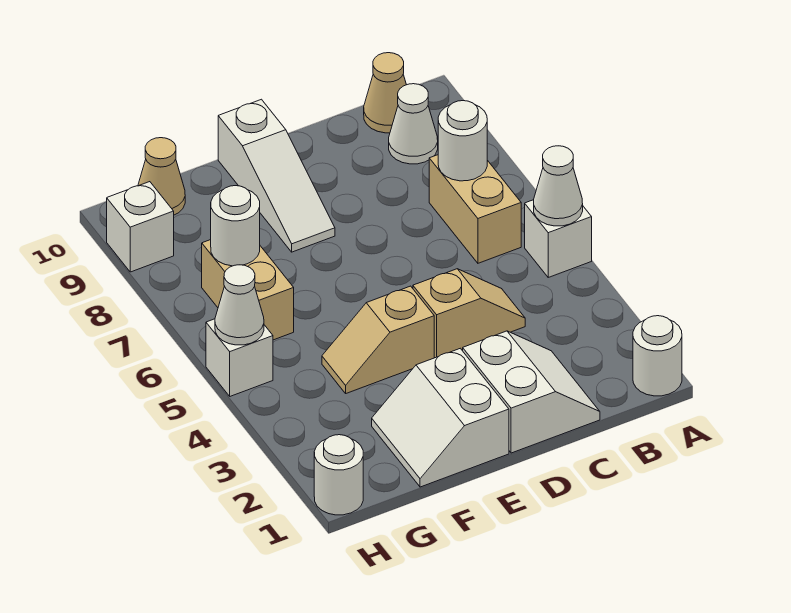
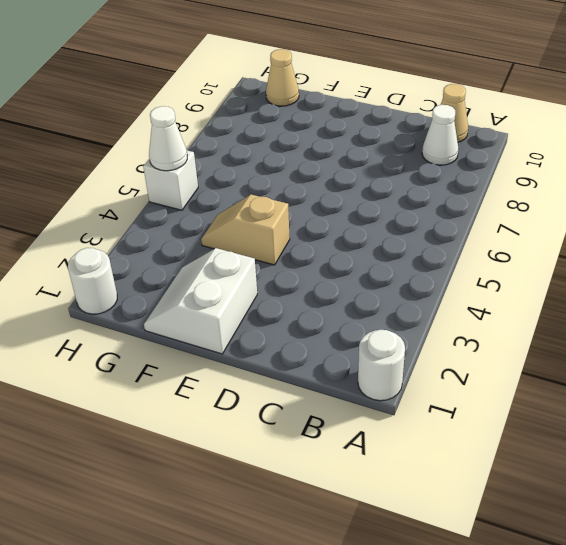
none -> white brick A5 level 1
none -> tan brick B6:B7 level 1
none -> white slope C1:D2 level 1 top D

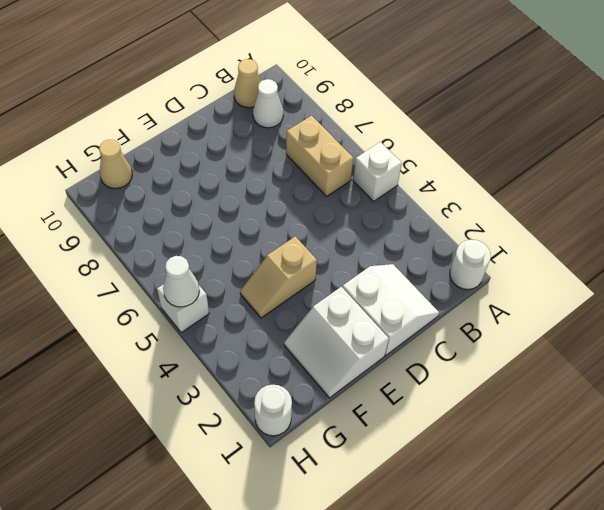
none -> tan slope C4:D4 level 1 top D
none -> white slope E8:E10 level 1 top 10
none -> tan brick G6:G7 level 1

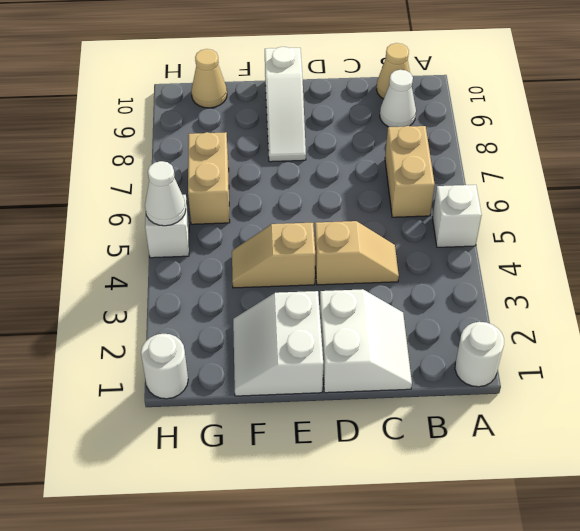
none -> white brick H9 level 1
none -> white cone A5 level 2
none -> white round brick B7 level 2

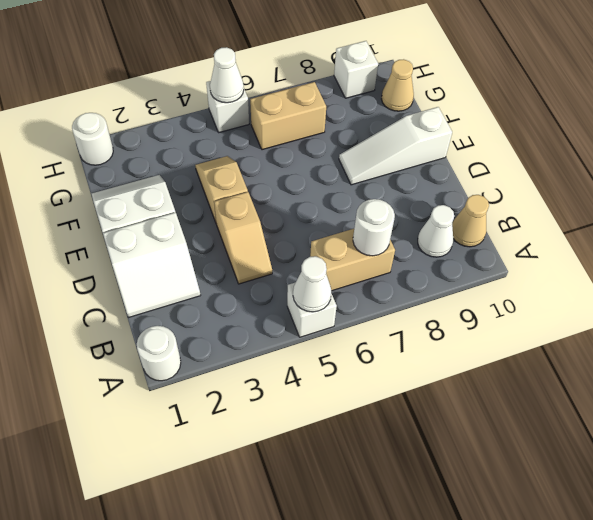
none -> white round brick G7 level 2

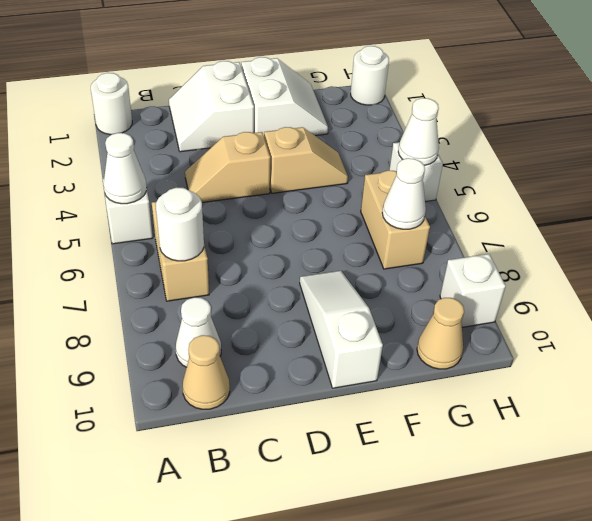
white cone G7 level 2 -> white round brick G7 level 2

